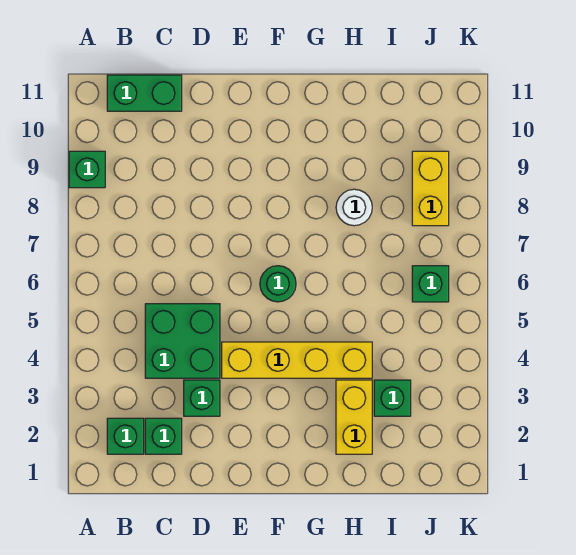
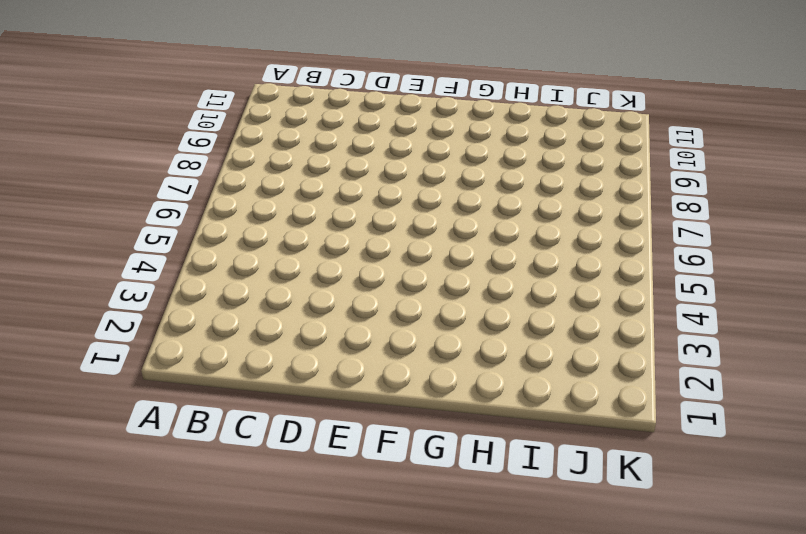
none -> green brick A9 level 1
none -> green brick B2 level 1
none -> green brick B11:C11 level 1

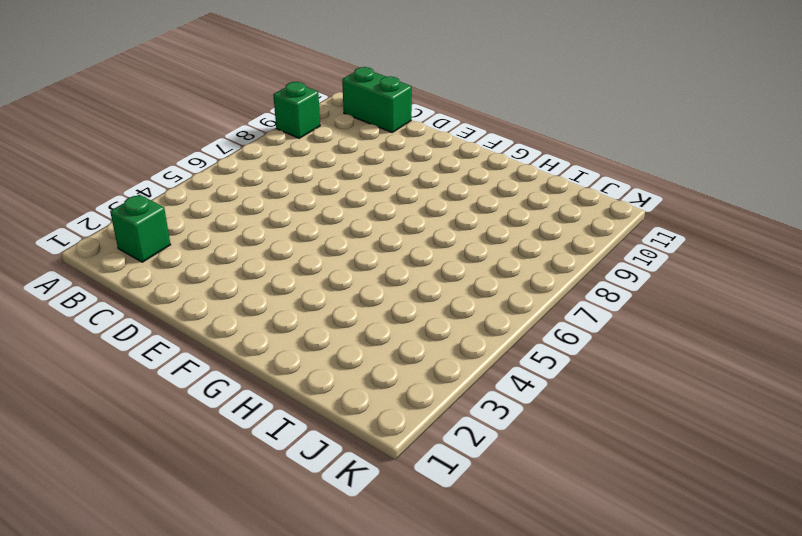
none -> green brick C2 level 1
none -> green brick C4:D5 level 1
none -> green brick D3 level 1

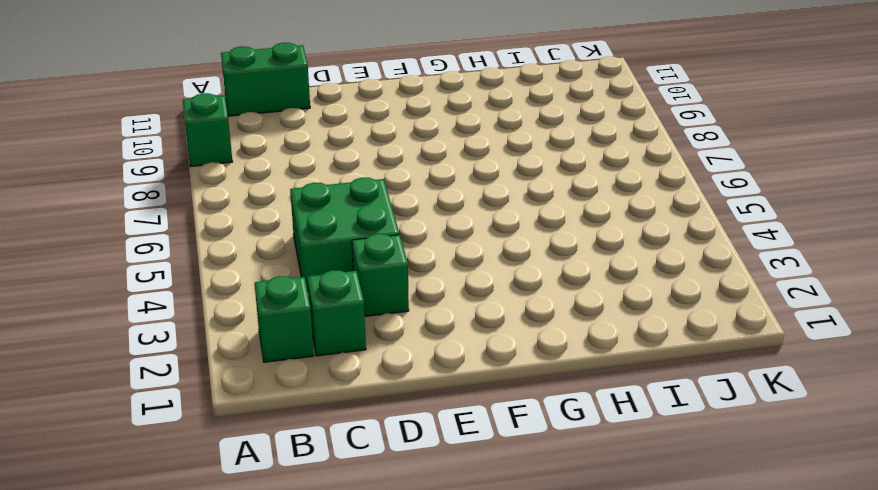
none -> yellow brick E4:H4 level 1
none -> green round brick F6 level 1
none -> yellow brick H2:H3 level 1

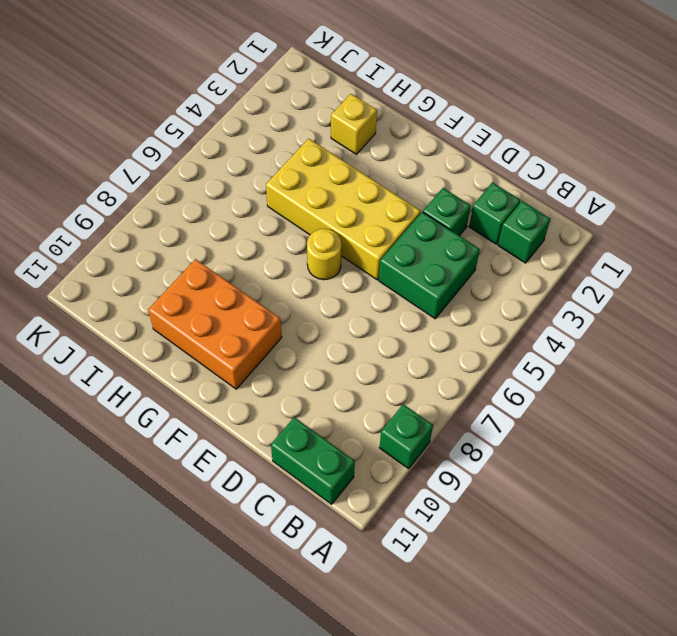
yellow brick E4:H5 level 1 -> yellow brick E4:H4 level 1
yellow round brick F6 level 1 -> green round brick F6 level 1
orange brick F9:H10 level 1 -> none
yellow brick H2 level 1 -> yellow brick H2:H3 level 1
none -> white round brick H8 level 1
none -> green brick I3 level 1
none -> green brick J6 level 1

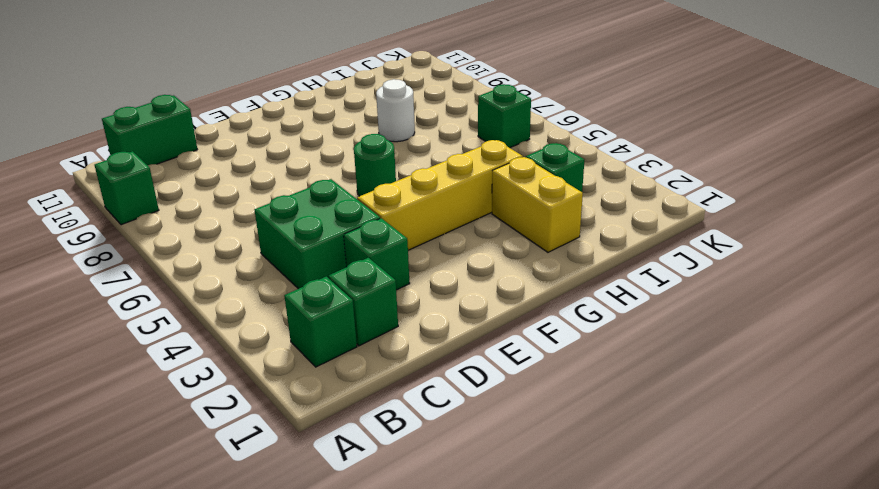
none -> yellow brick J8:J9 level 1

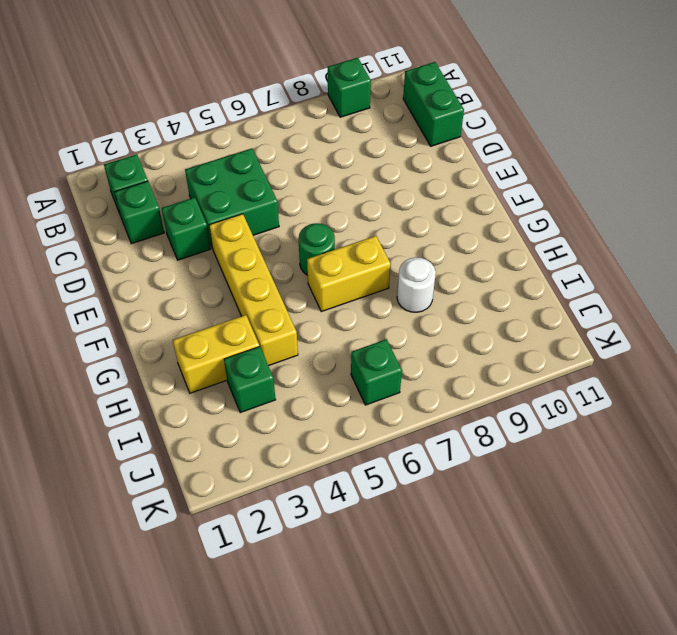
yellow brick G6:G7 level 1 -> yellow brick J8:J9 level 1

